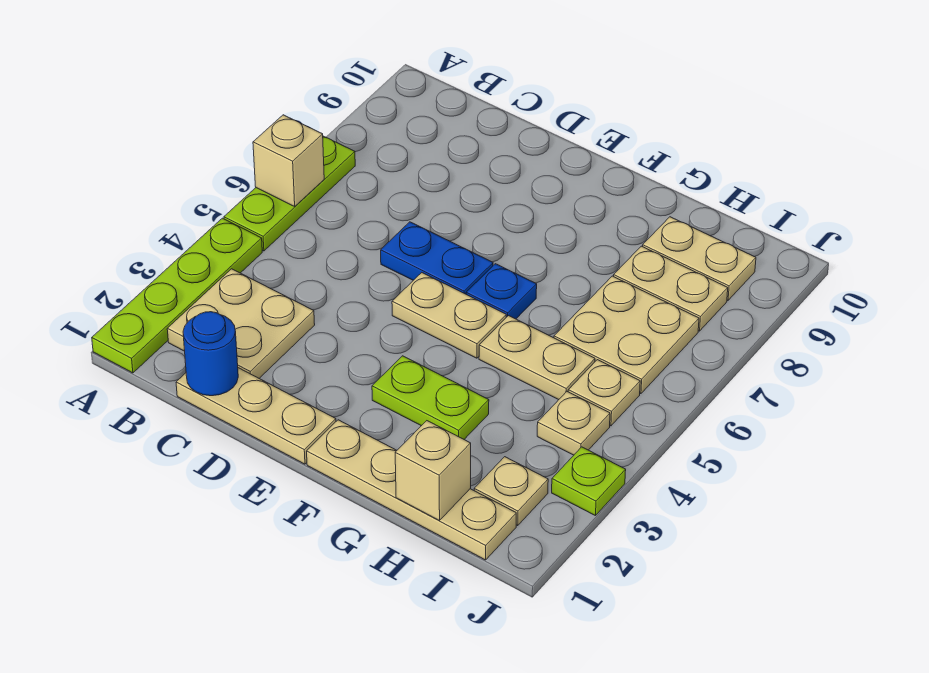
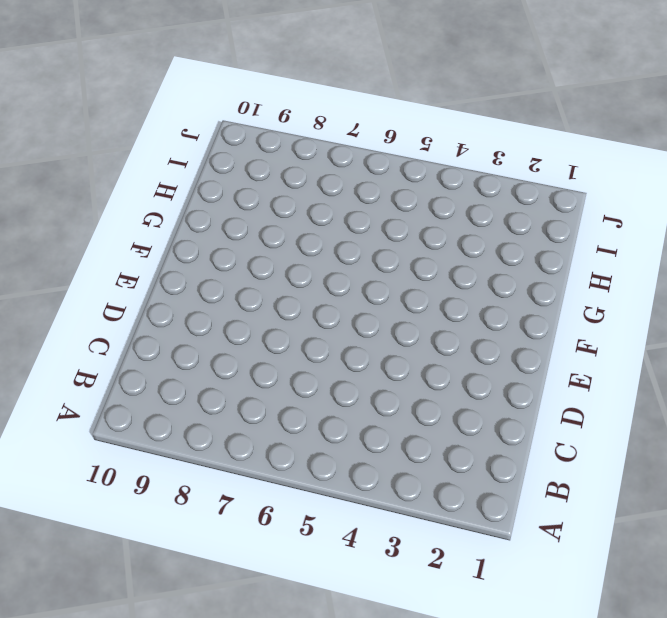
none -> lime plate A1:A4 level 1
none -> lime plate A5:A7 level 1
none -> tan plate B2:C3 level 1

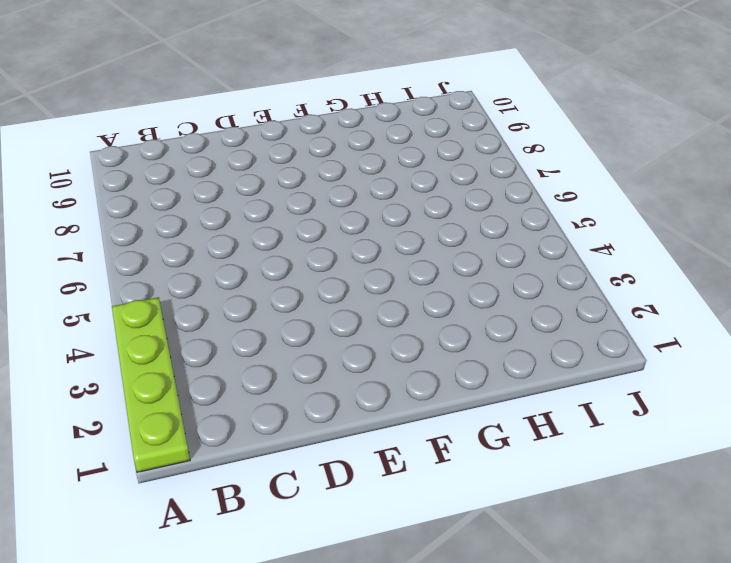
none -> lime plate A5:A7 level 1
none -> tan plate B2:C3 level 1
none -> tan plate C1:E1 level 1

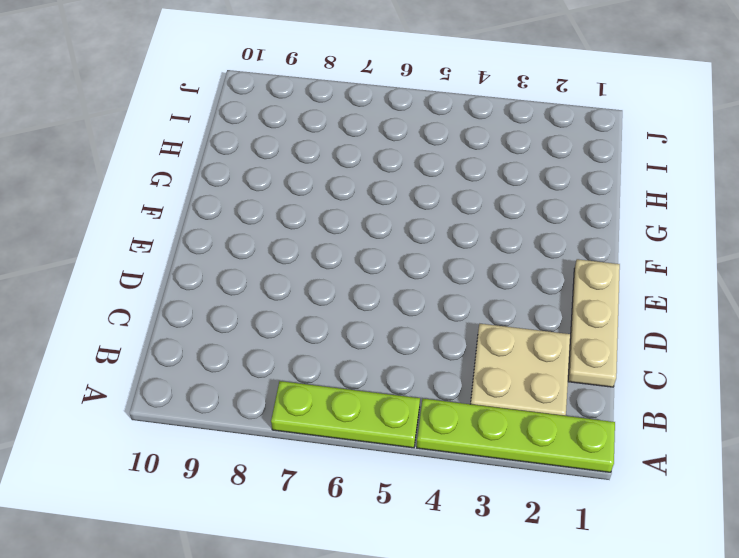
none -> blue plate D6:E6 level 1
none -> tan plate E5:F5 level 1
none -> tan plate F1:I1 level 1

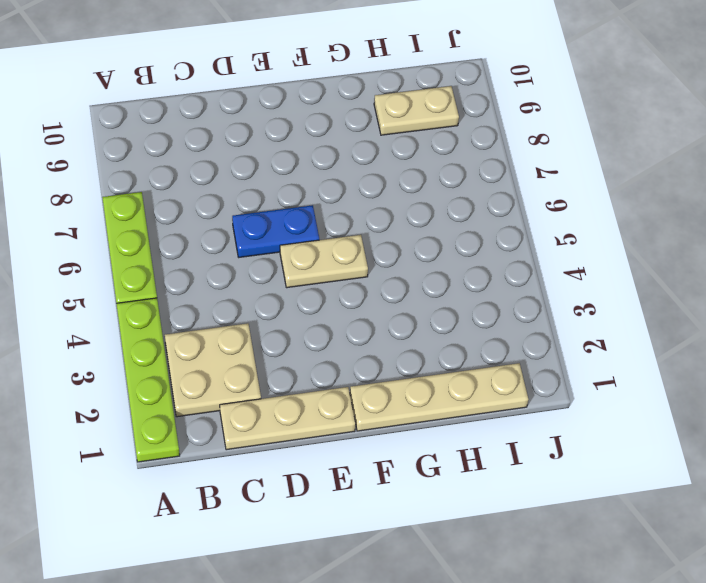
none -> lime plate F3:G3 level 1
none -> blue plate F6 level 1
none -> tan plate G5:H5 level 1

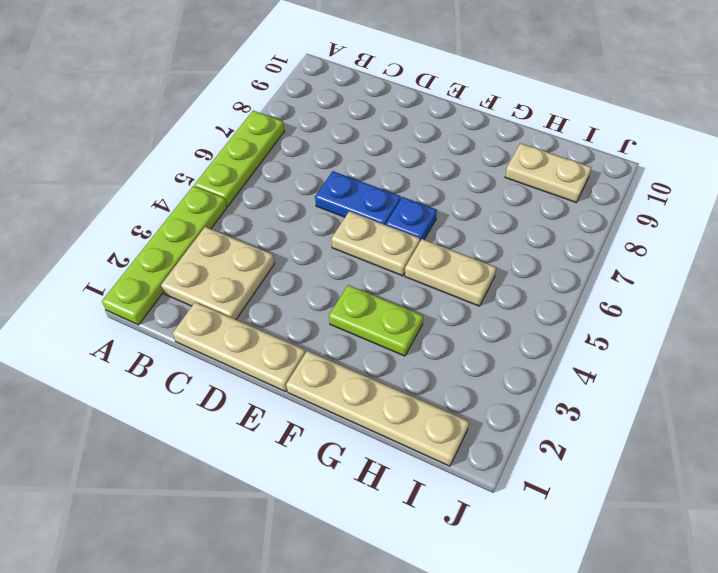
none -> tan plate H6:I7 level 1
none -> tan plate H8:I8 level 1
none -> tan plate I2 level 1

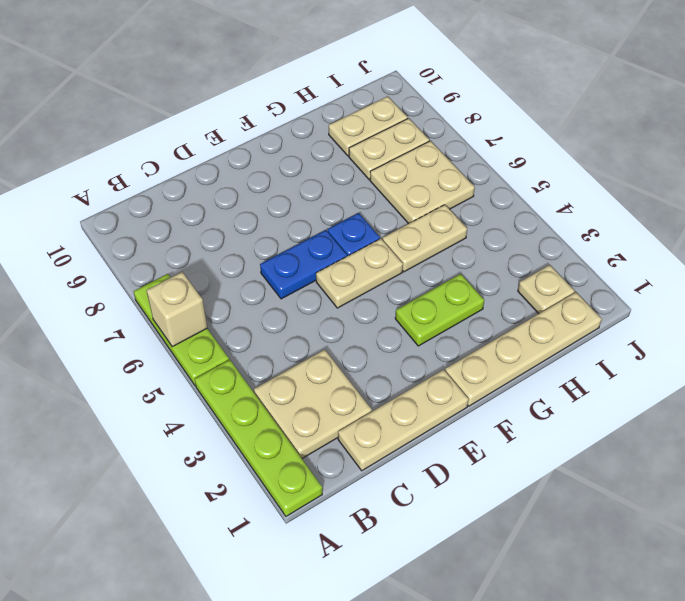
none -> tan plate I4 level 1
none -> tan plate I5 level 1
none -> lime plate J3 level 1

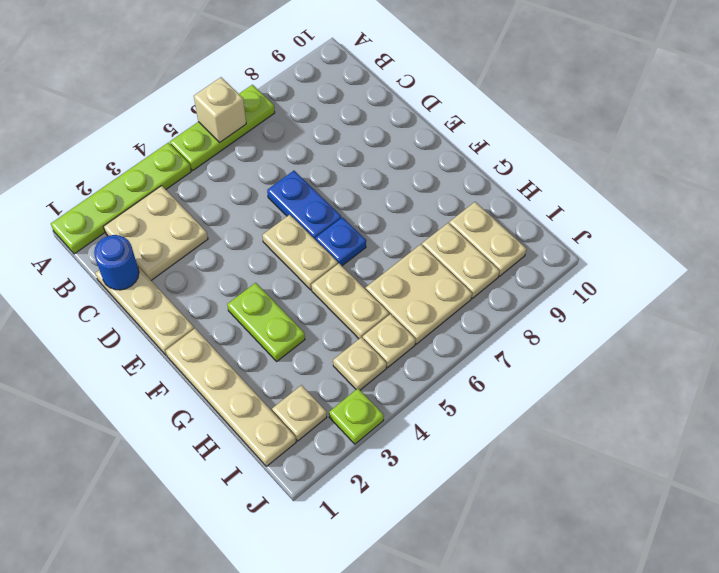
none -> tan brick H1 level 2

